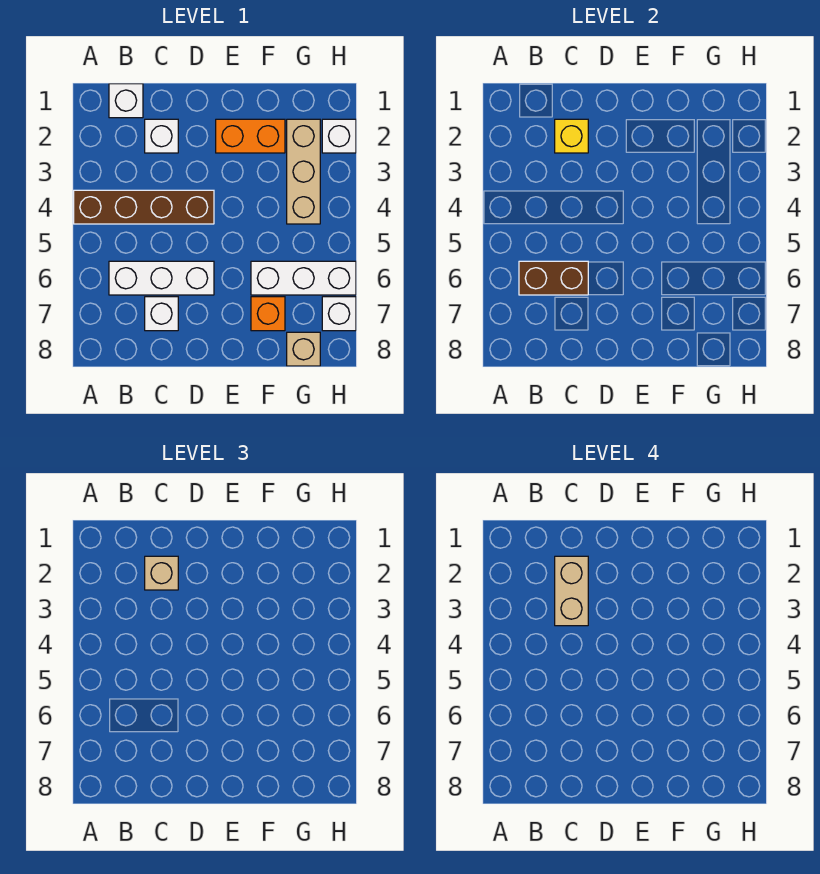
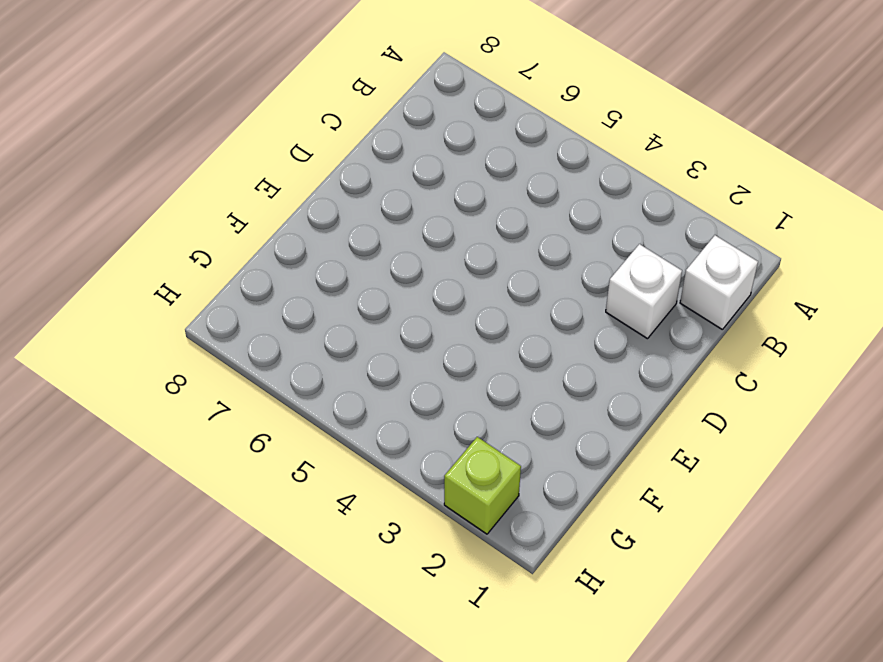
lime brick H2 level 1 -> white brick H2 level 1
none -> brown brick A4:D4 level 1
none -> white brick B6:D6 level 1
none -> white brick C7 level 1

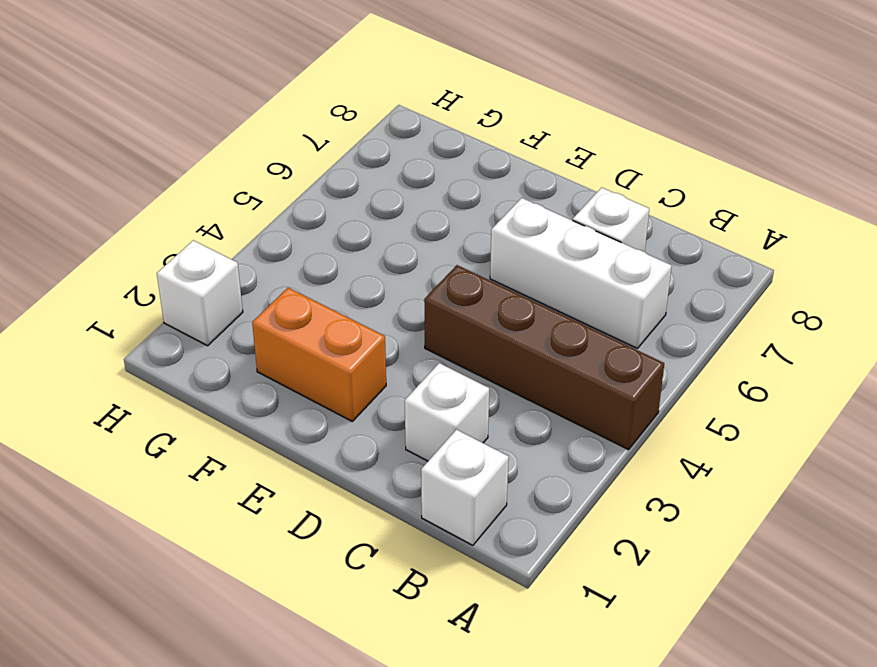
none -> white brick F6:H6 level 1
none -> orange brick F7 level 1
none -> tan brick G2:G4 level 1

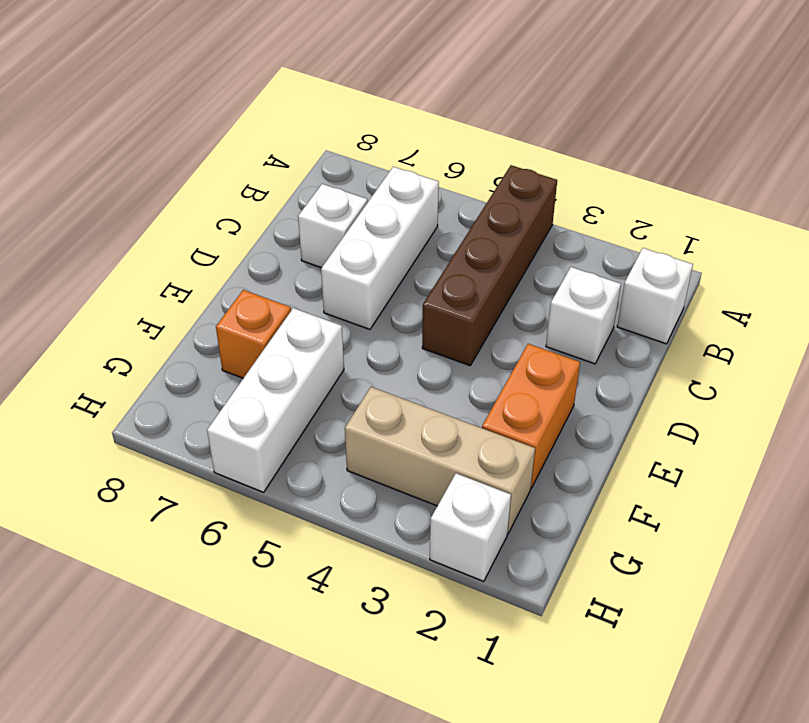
none -> tan brick G8 level 1
none -> white brick H7 level 1
none -> brown brick B6:C6 level 2

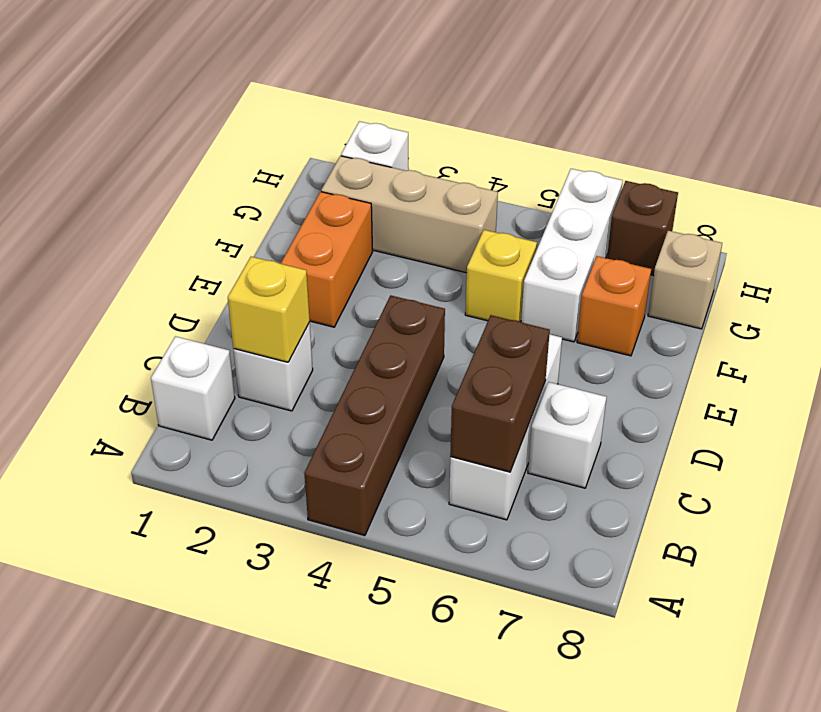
yellow brick F5 level 1 -> none
brown brick H7 level 1 -> white brick H7 level 1
none -> tan brick C2 level 3
none -> tan brick C2:C3 level 4

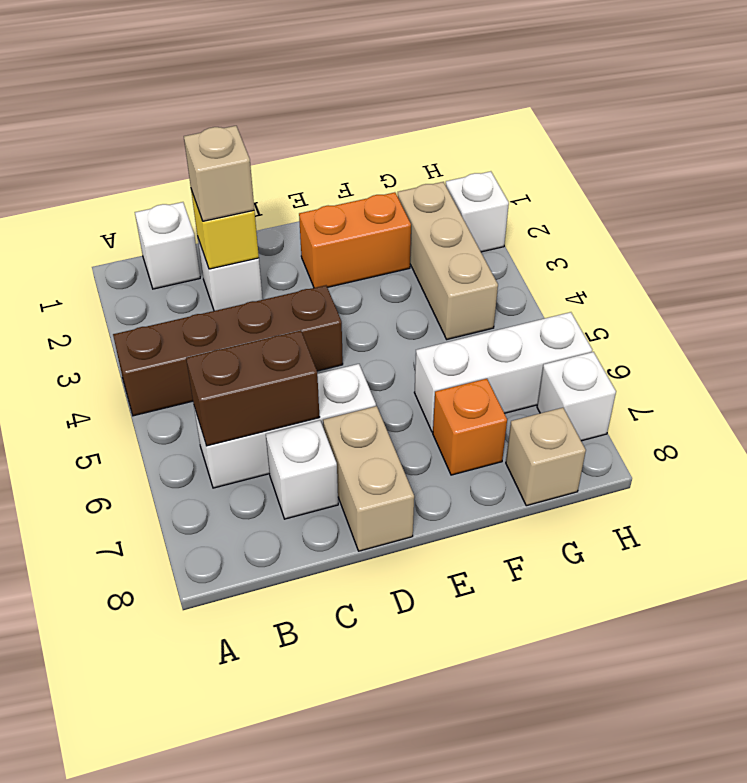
tan brick D7:D8 level 1 -> tan brick C2:C3 level 4

